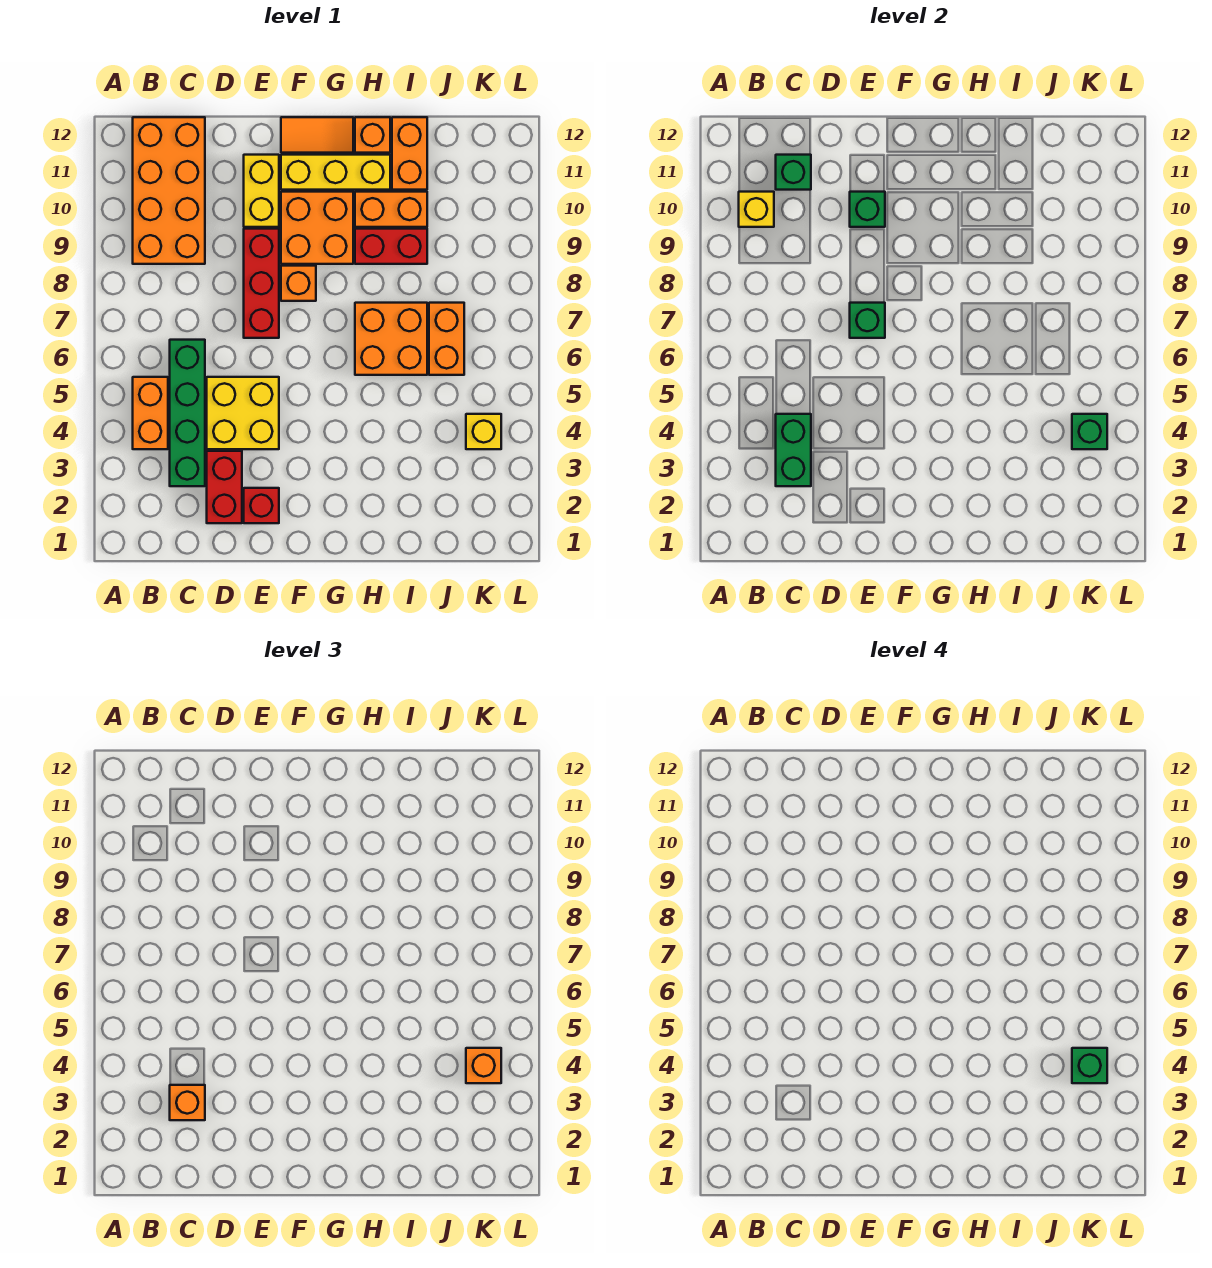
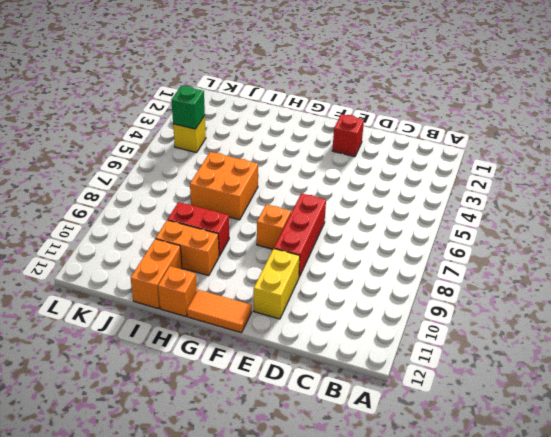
none -> orange brick B4:B5 level 1
none -> orange brick B9:C12 level 1
none -> green brick C3:C6 level 1

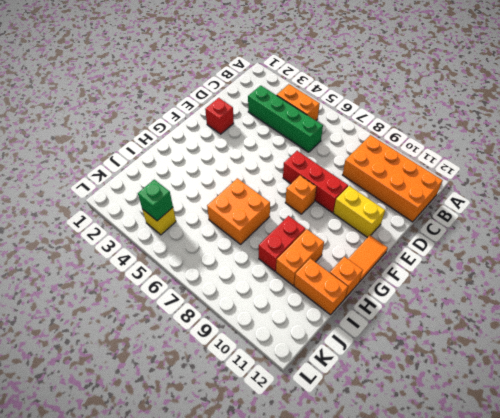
none -> red brick D2:D3 level 1
none -> yellow brick D4:E5 level 1
none -> orange brick F9:G10 level 1

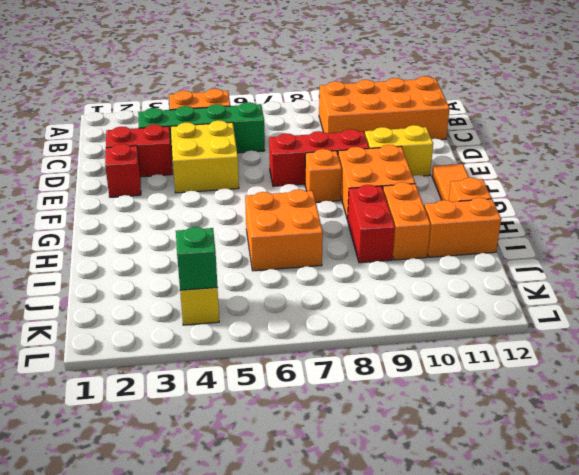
none -> yellow brick F11:H11 level 1
none -> orange brick J6:J7 level 1
none -> yellow brick B10 level 2

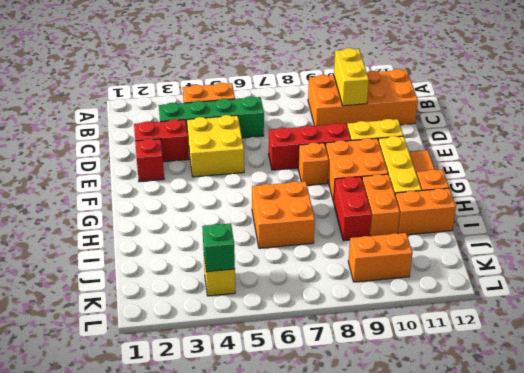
yellow brick B10:C10 level 2 -> yellow brick B10 level 2
orange brick K9:K10 level 1 -> orange brick J6:J7 level 1
none -> green brick C3:C4 level 2
none -> green brick C11 level 2
none -> green brick E7 level 2

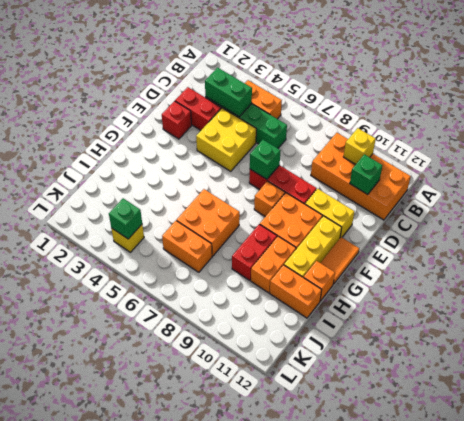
none -> green brick E10 level 2
none -> orange brick C3 level 3
none -> orange brick K4 level 3

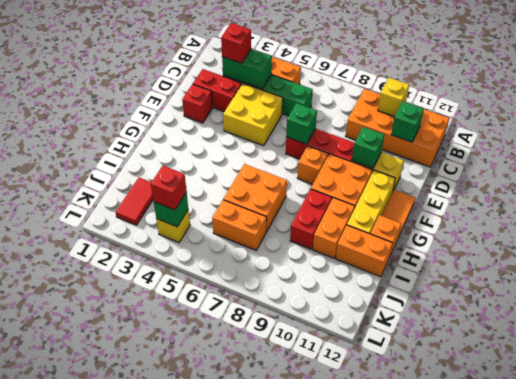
red brick C3 level 3 -> orange brick C3 level 3
red tile J2:K2 level 1 -> none
red brick K4 level 3 -> orange brick K4 level 3
none -> green brick K4 level 4

